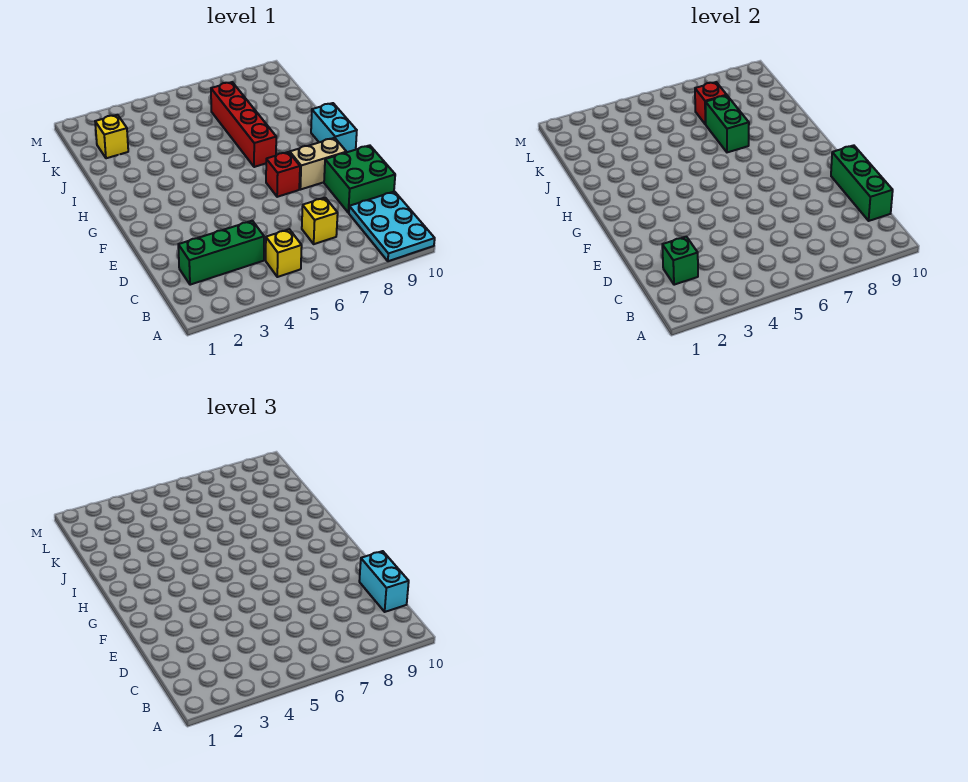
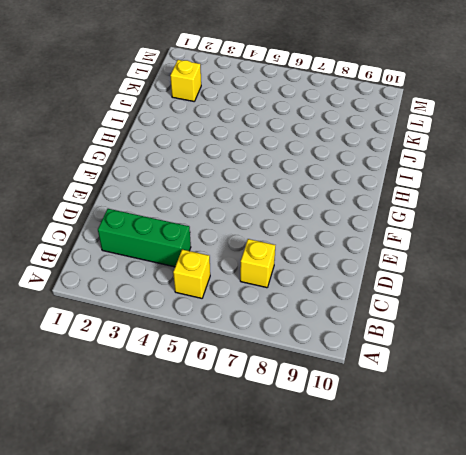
none -> cyan plate A9:C10 level 1
none -> green brick D9:E10 level 1
none -> red brick F7 level 1

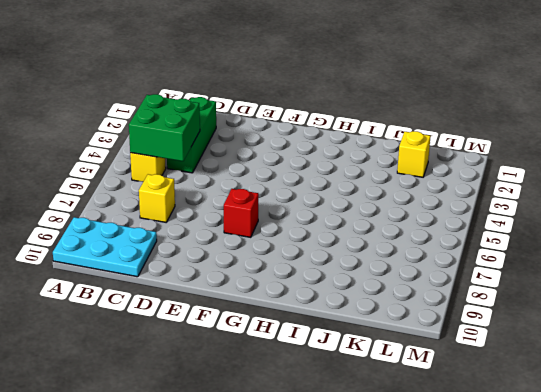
green brick B4:C5 level 2 -> green brick D9:E10 level 1
none -> tan brick F8:F9 level 1
none -> cyan brick G10:H10 level 1
none -> red brick H7:K7 level 1

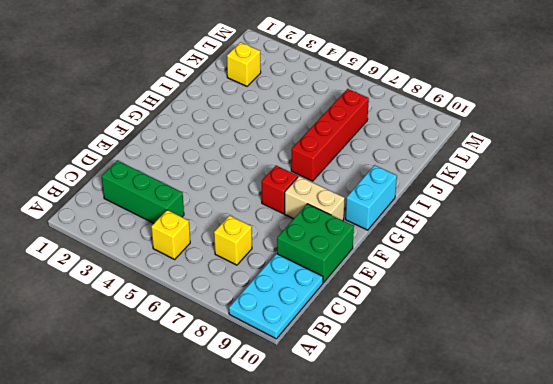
none -> green brick C2 level 2
none -> green brick C10:E10 level 2
none -> green brick I7:J7 level 2

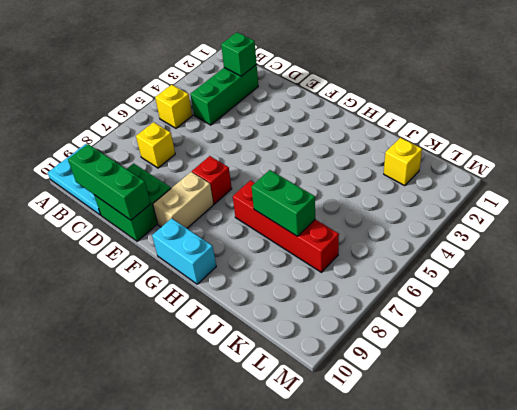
none -> red brick K7 level 2
none -> cyan brick C10:D10 level 3

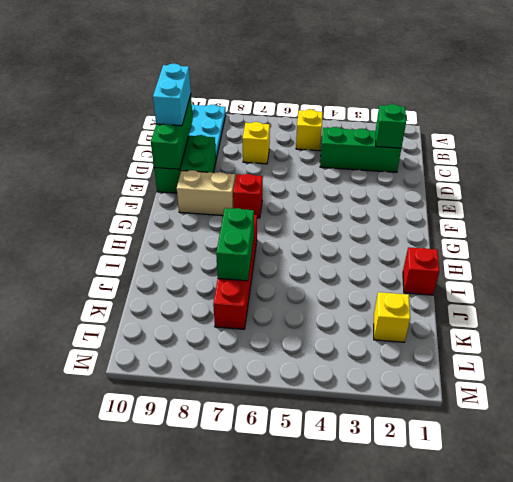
red brick I1 level 1 -> red brick K7 level 2
none -> cyan brick G10:H10 level 1

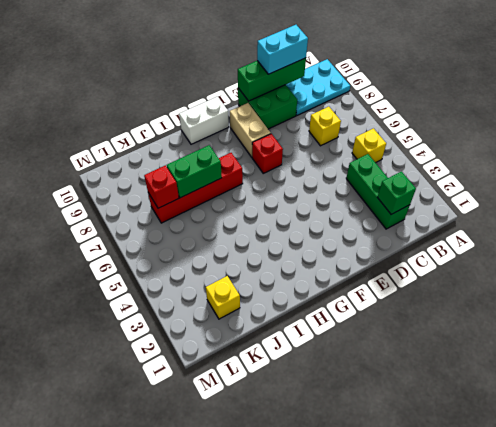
white brick G10:H10 level 1 -> cyan brick G10:H10 level 1

